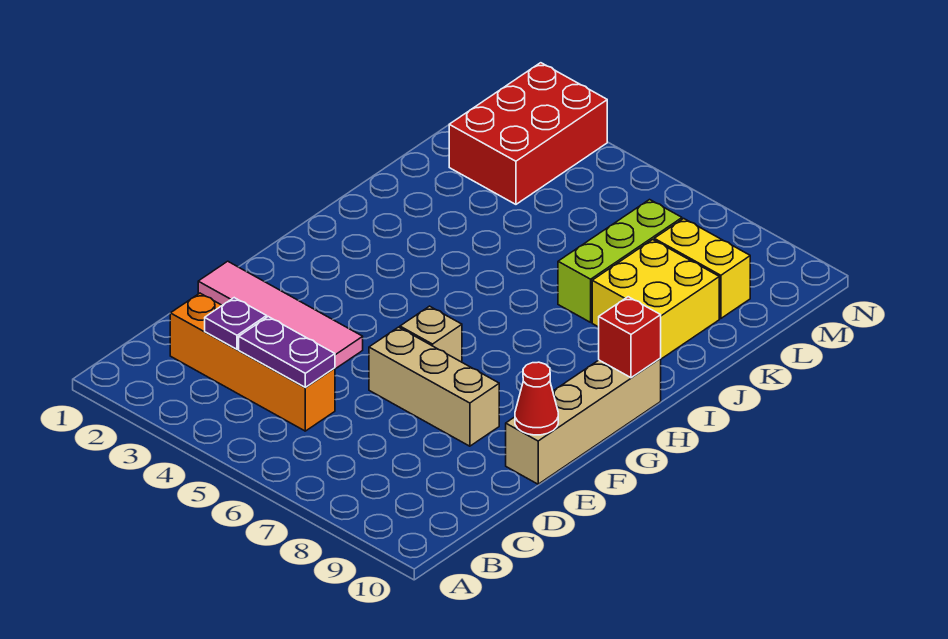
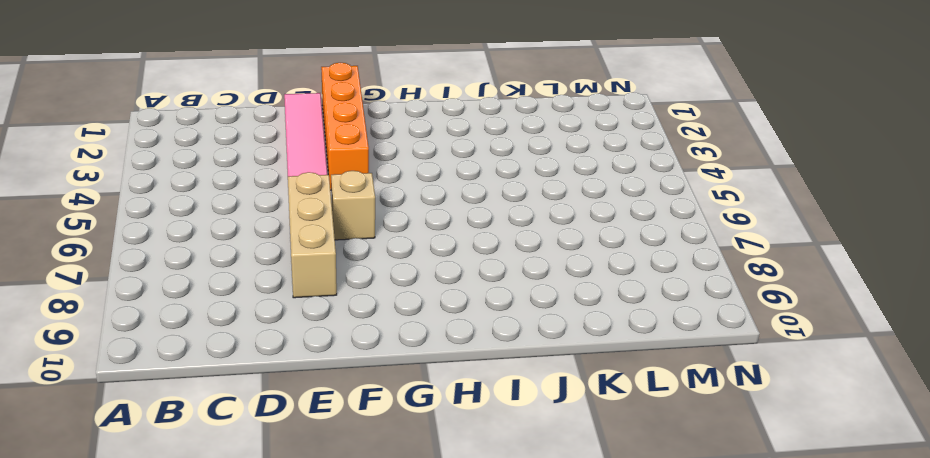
orange brick F1:F4 level 1 -> orange brick C2:C5 level 1
none -> tan brick E10:H10 level 1
none -> lime brick J7:L7 level 1
none -> yellow brick J8:K9 level 1

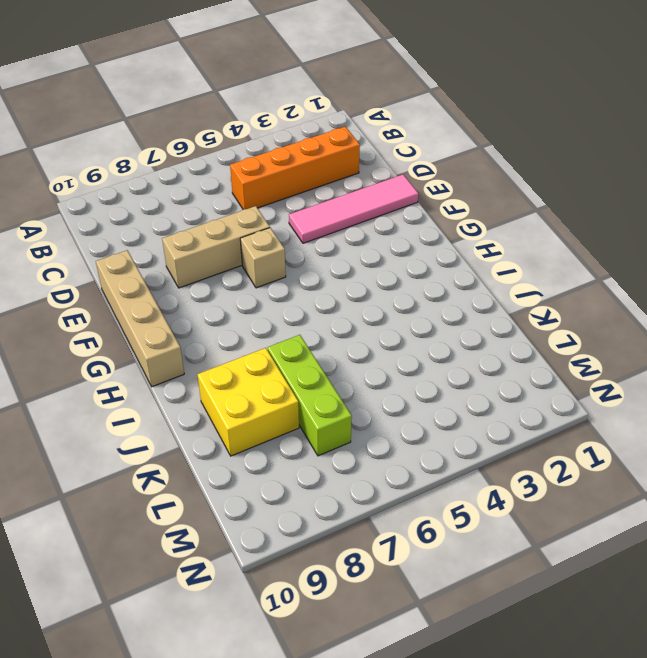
none -> red brick L2:N3 level 1
none -> yellow brick L8:L9 level 1
none -> purple plate C3 level 2

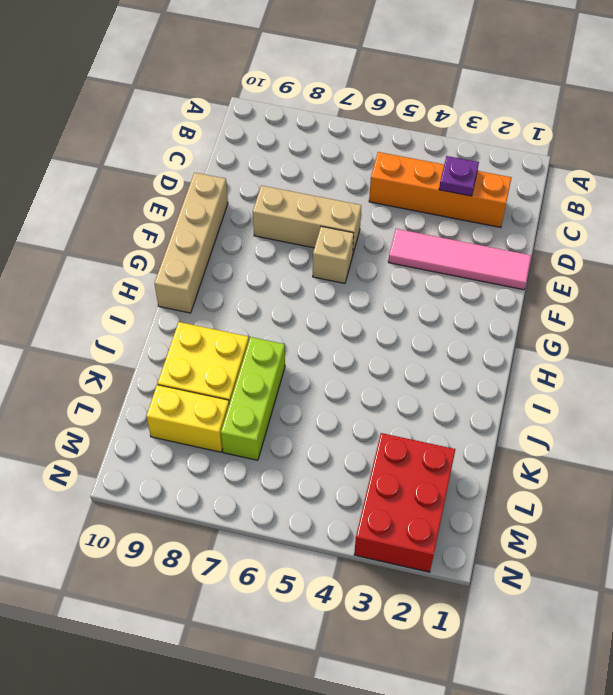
none -> purple plate C4:C5 level 2
none -> red cone E10 level 2
none -> red brick H10 level 2

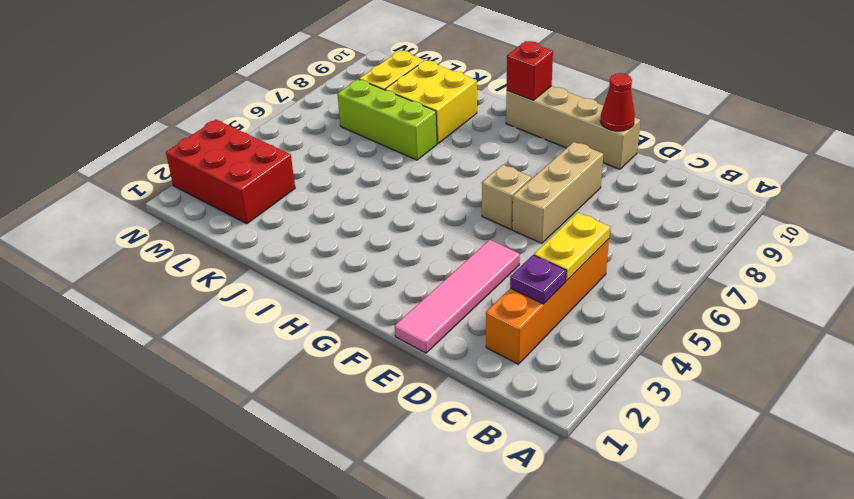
yellow plate C4:C5 level 2 -> purple plate C4:C5 level 2

